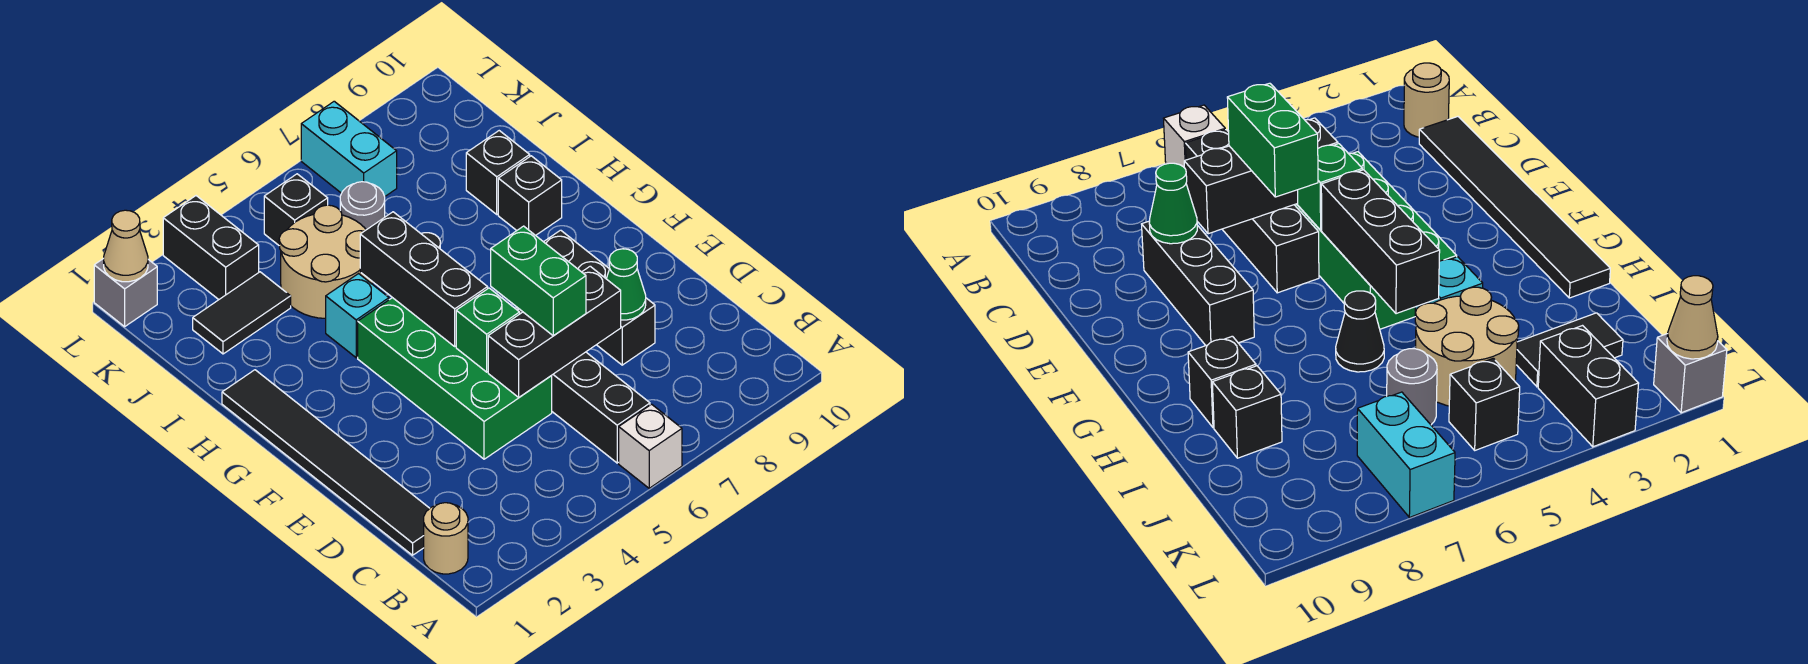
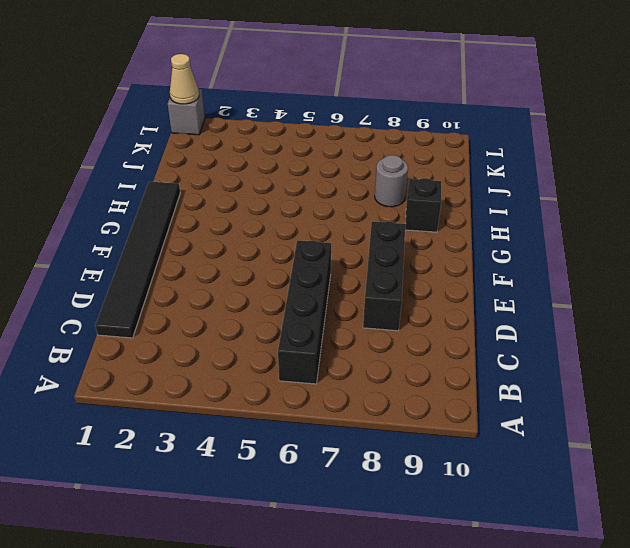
grey round brick I8 level 1 -> grey round brick J6 level 1
none -> white brick A6 level 1
none -> tan round brick B1 level 1
none -> green brick D4:G5 level 1

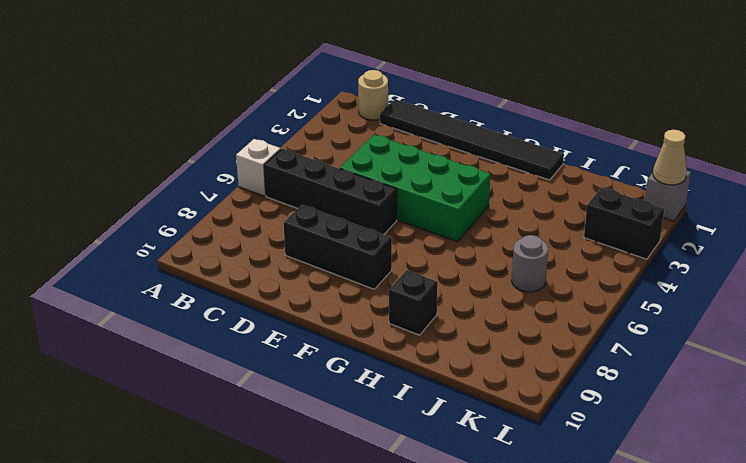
none -> cyan brick H4 level 1
none -> black cone H6 level 1
none -> tan round brick I4:J5 level 1

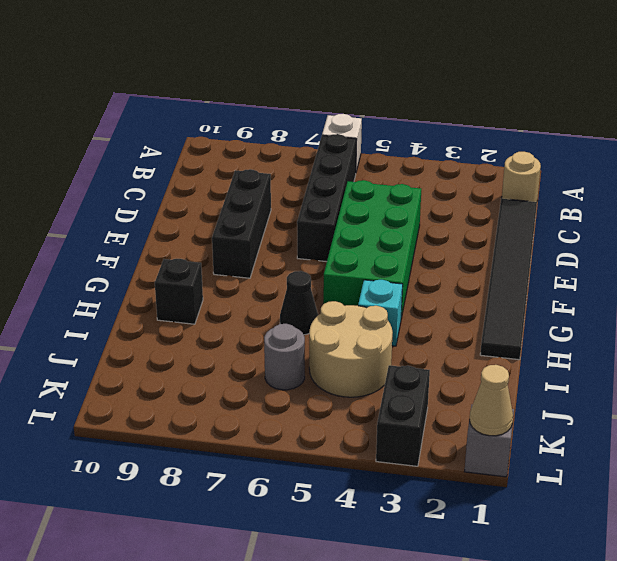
none -> black brick I9 level 1
none -> black tile J2:J3 level 1
none -> black brick K5 level 1

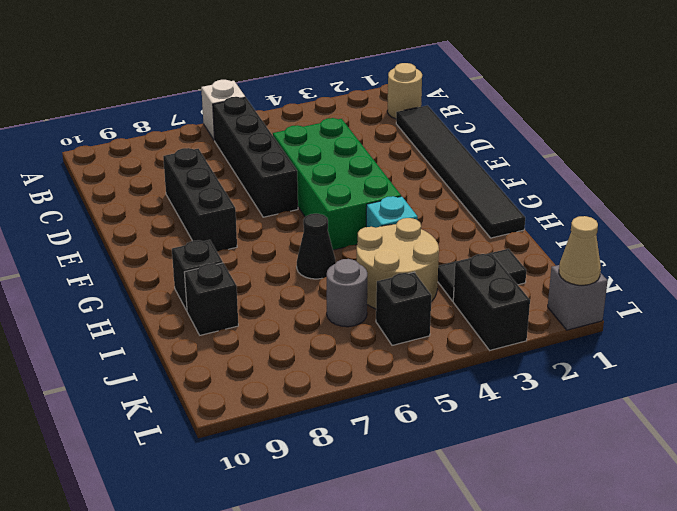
none -> cyan brick K7:L7 level 1
none -> black brick D5:D7 level 2
none -> green cone D8 level 2

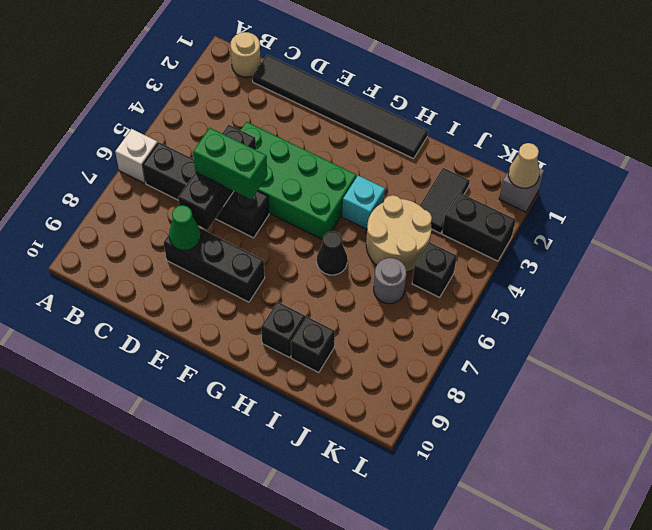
none -> cyan brick K7:L7 level 1
none -> green brick E5 level 2
none -> black brick F5:H5 level 2

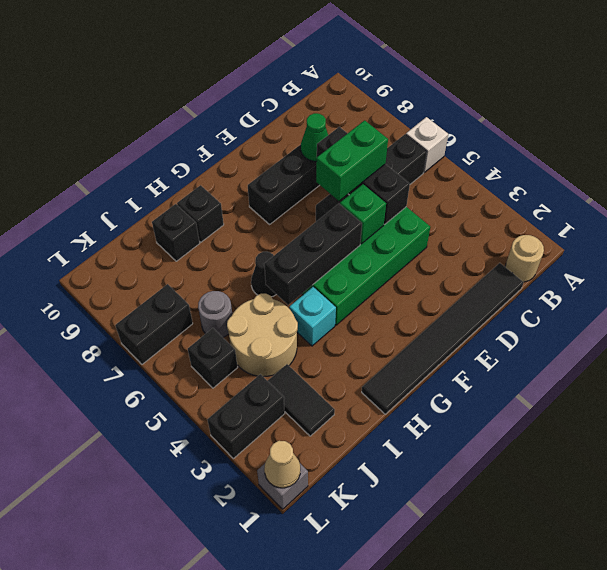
black brick K7:L7 level 1 -> cyan brick K7:L7 level 1

